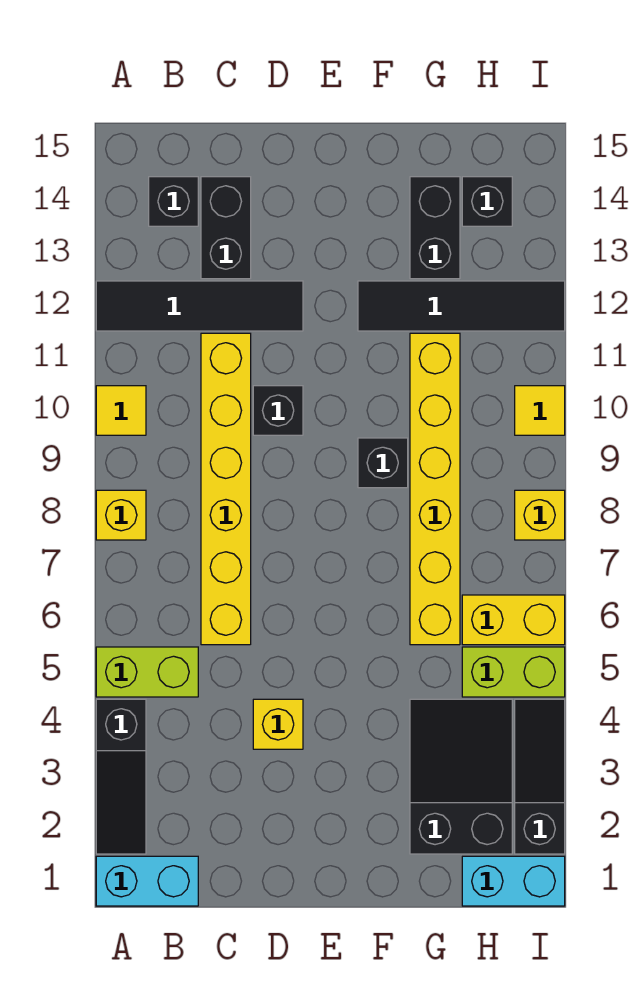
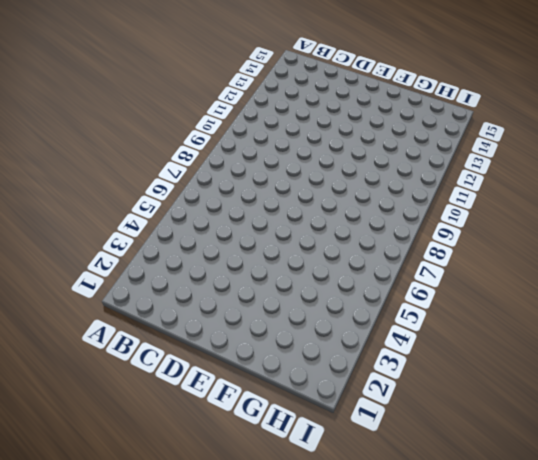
none -> cyan brick A1:B1 level 1
none -> black slope A2:A4 level 1 top 4
none -> lime brick A5:B5 level 1

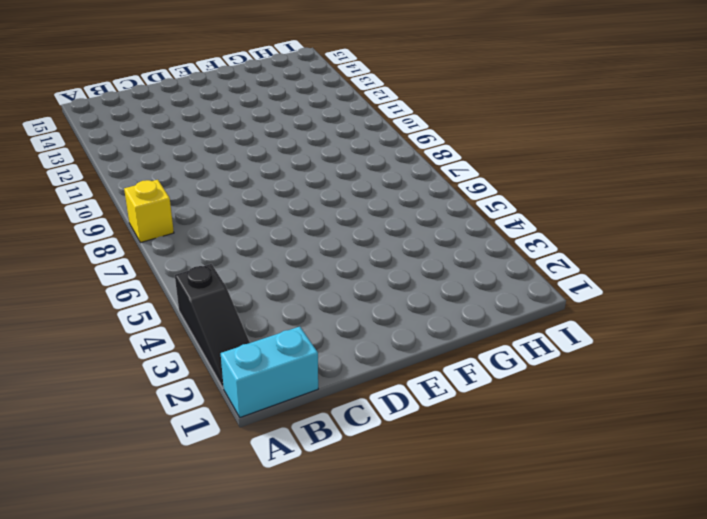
none -> lime brick A5:B5 level 1
none -> yellow tile A10 level 1
none -> black tile A12:D12 level 1

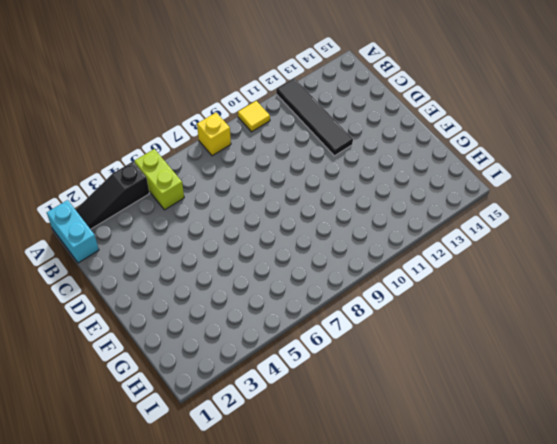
none -> black brick B14 level 1
none -> yellow brick C6:C11 level 1
none -> black brick C13:C14 level 1

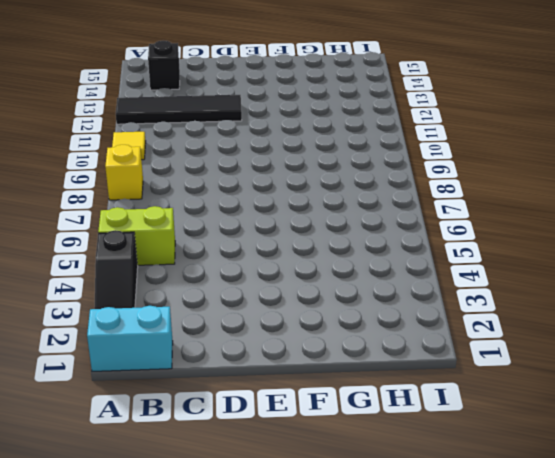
none -> yellow brick C6:C11 level 1
none -> black brick C13:C14 level 1
none -> yellow brick D4 level 1

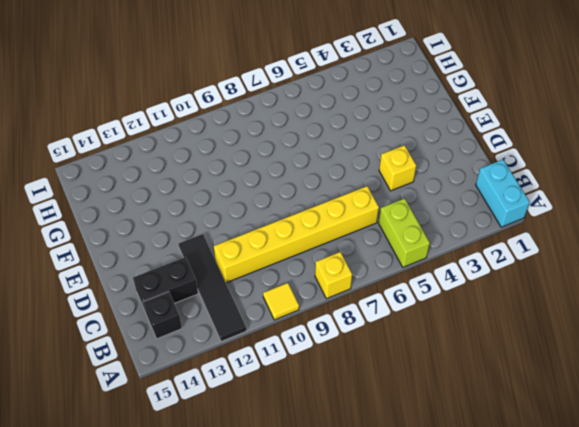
none -> black slope A2:A4 level 1 top 4
none -> black brick D10 level 1
none -> black brick F9 level 1

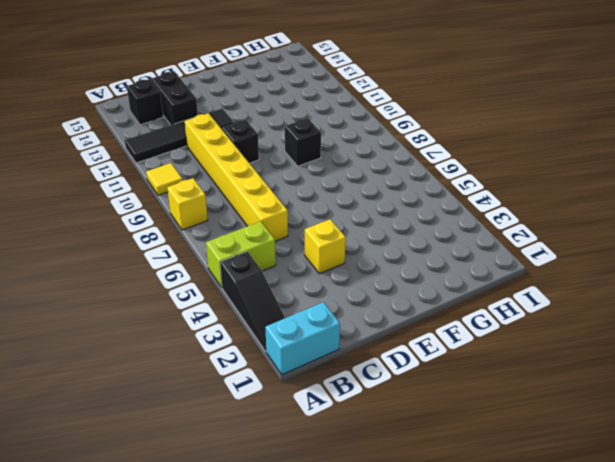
none -> black tile F12:I12 level 1
none -> black slope G2:H4 level 1 top 2
none -> yellow brick G6:G11 level 1

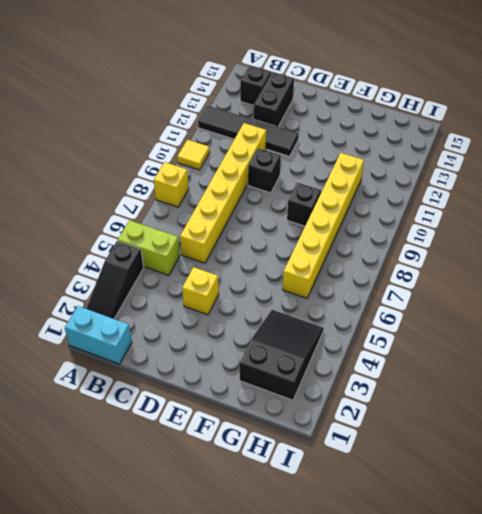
none -> black tile F12:I12 level 1
none -> black brick G13:G14 level 1
none -> cyan brick H1:I1 level 1

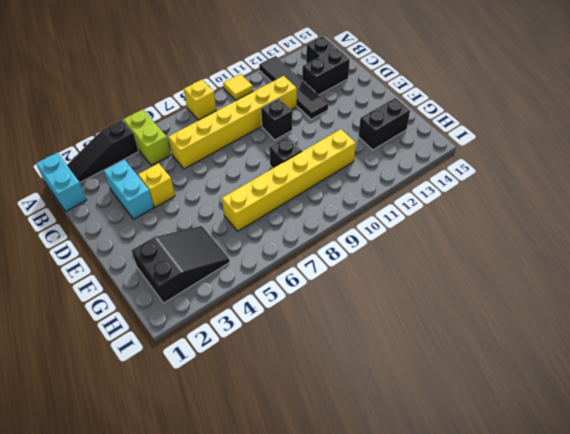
cyan brick C3:D3 level 1 -> cyan brick H1:I1 level 1
none -> black tile F12:I12 level 1
none -> lime brick H5:I5 level 1
none -> yellow brick H6:I6 level 1

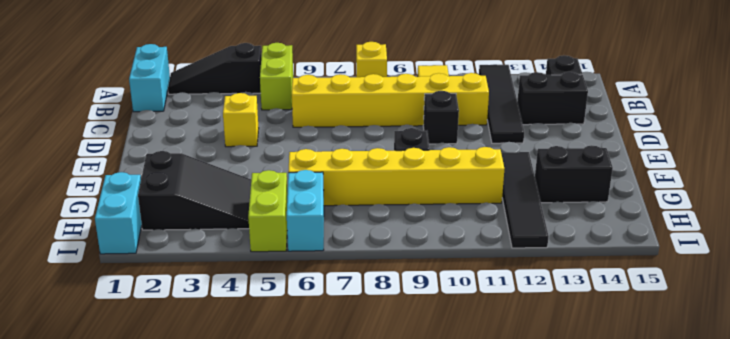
cyan brick H6:I6 level 1 -> yellow brick H6:I6 level 1
none -> black brick H14 level 1
none -> black slope I2:I4 level 1 top 2
none -> yellow brick I8 level 1

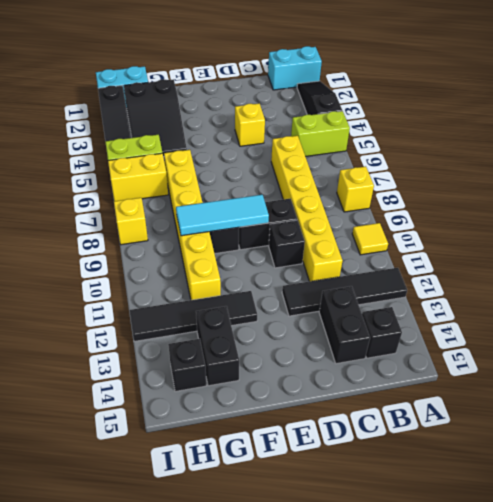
black brick D9:E9 level 1 -> none
cyan tile E9:G9 level 2 -> none
none -> yellow tile I10 level 1

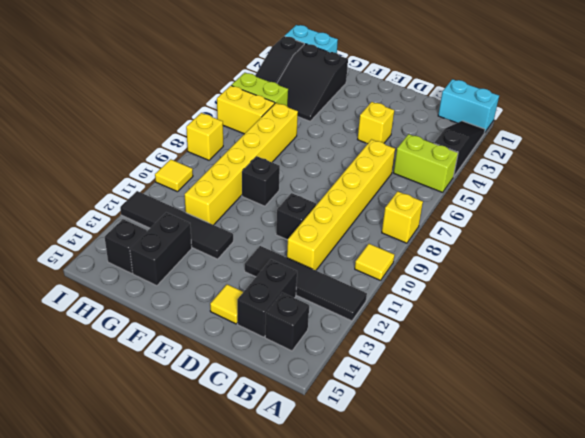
yellow tile D14 level 1 -> none

